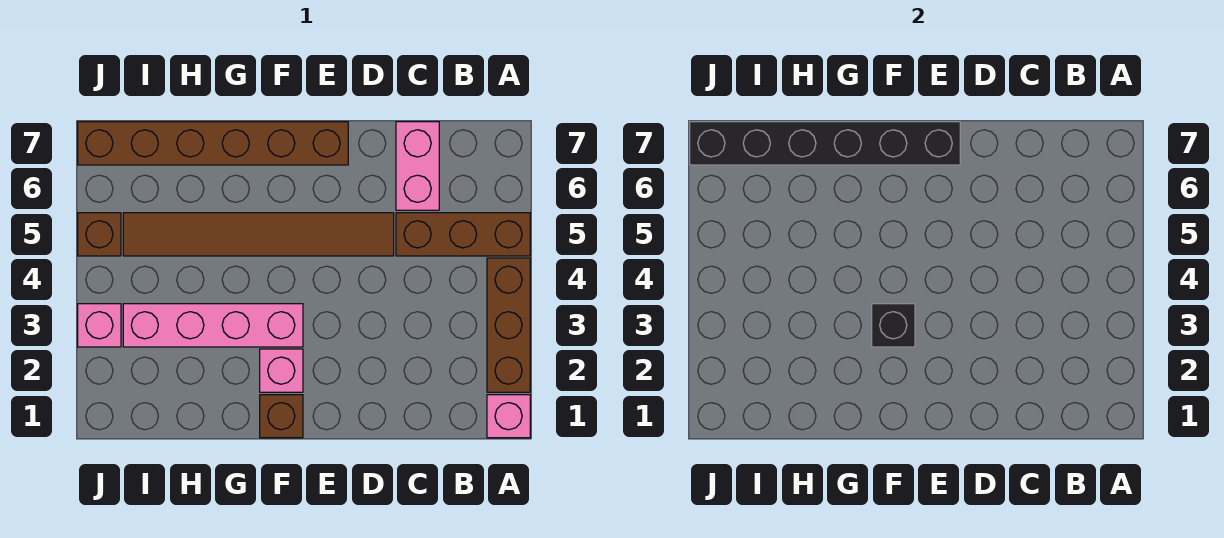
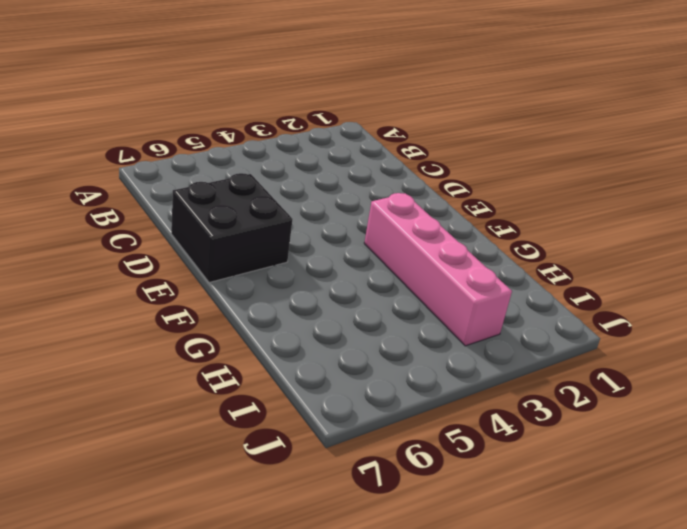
black brick D6:E7 level 1 -> brown brick E7:J7 level 1
none -> pink brick A1 level 1
none -> brown brick A2:A4 level 1
none -> brown brick A5:C5 level 1

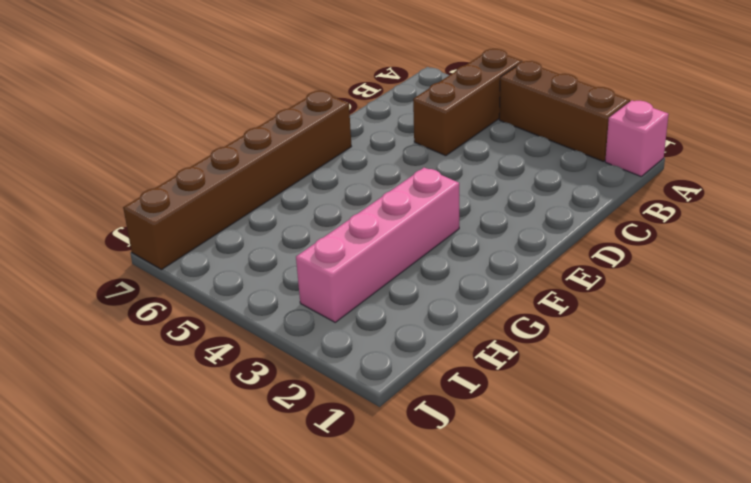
none -> pink brick C6:C7 level 1
none -> brown tile D5:I5 level 1
none -> brown brick F1 level 1

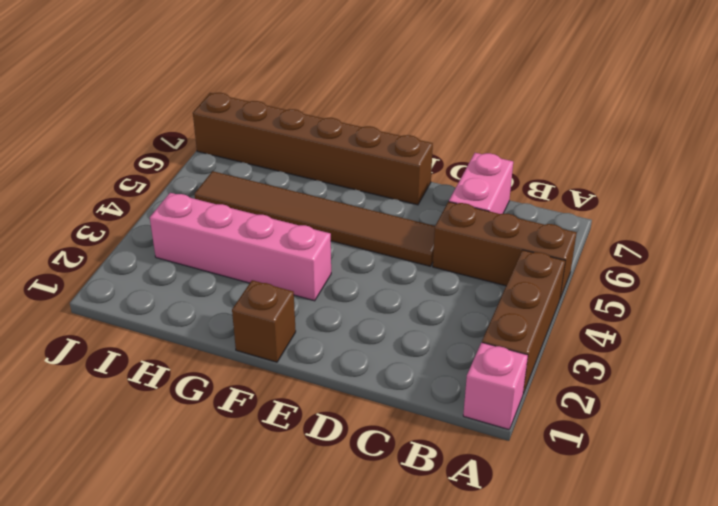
none -> pink brick F2 level 1
none -> pink brick J3 level 1
none -> brown brick J5 level 1

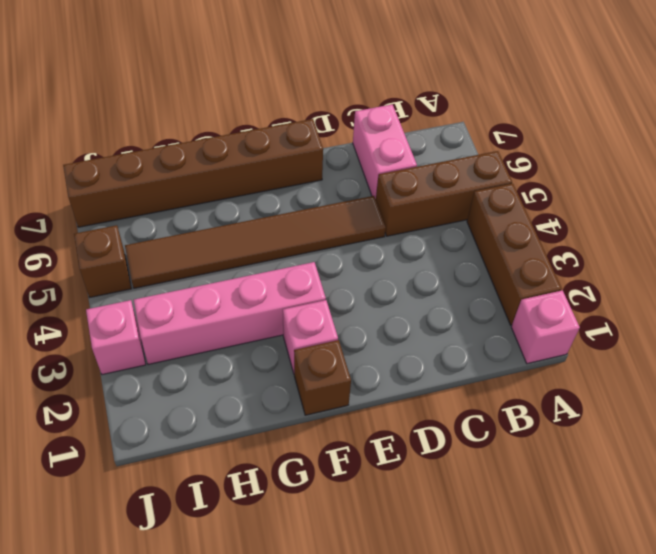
none -> black brick E7:J7 level 2
none -> black brick F3 level 2

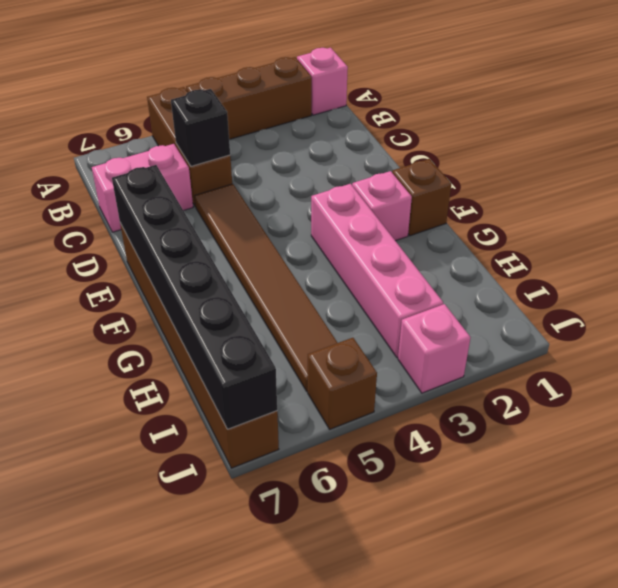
black brick C5 level 2 -> black brick F3 level 2

